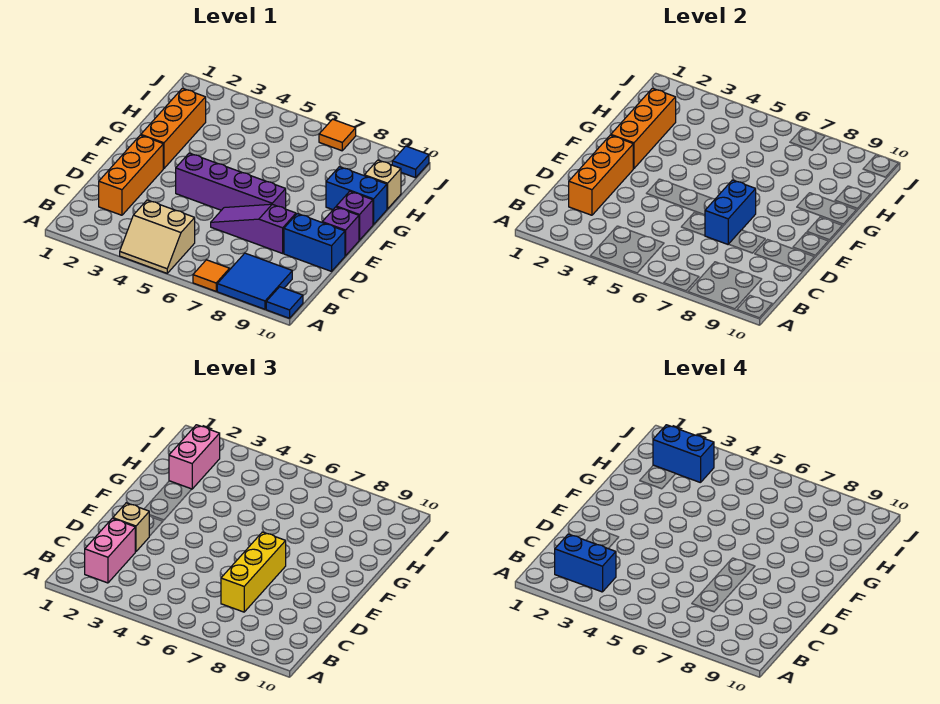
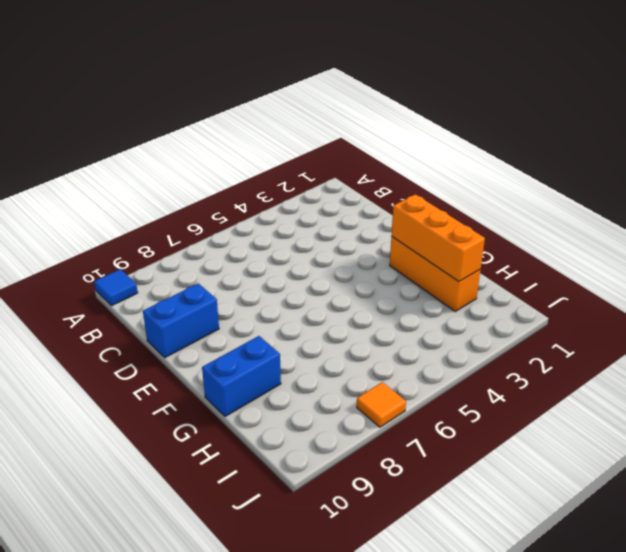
none -> tan slope A4:B5 level 1 top B
none -> orange tile A7 level 1
none -> blue tile A8:B9 level 1

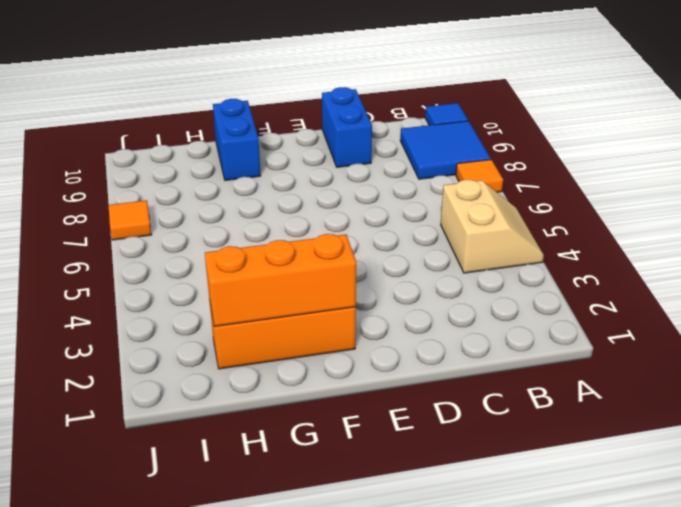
none -> orange brick C2:E2 level 1
none -> purple slope D6:D8 level 1 top 8
none -> purple brick E4:E7 level 1

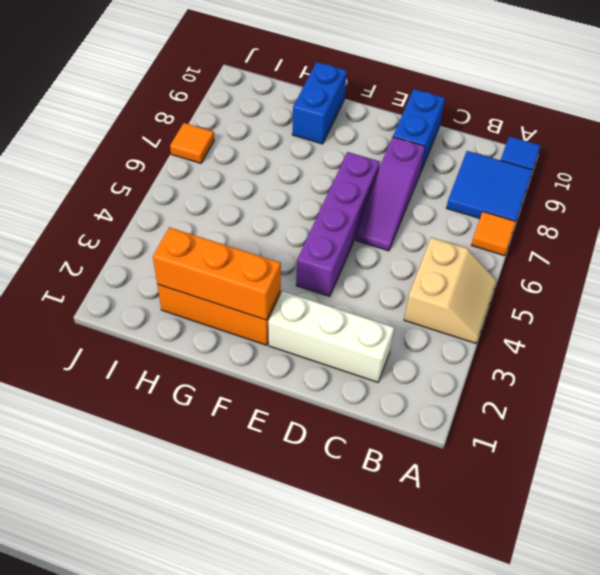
white brick C2:E2 level 1 -> orange brick C2:E2 level 1
none -> purple brick E10 level 1
none -> purple brick F10 level 1
none -> tan brick H10 level 1

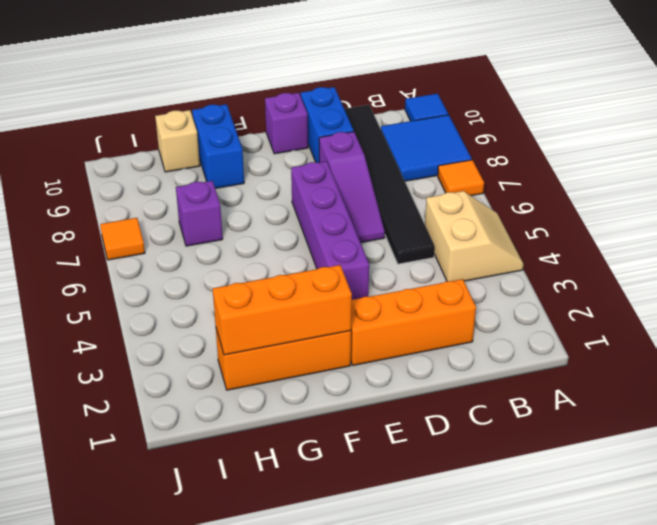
black tile C5:C10 level 1 -> none
purple brick H7 level 1 -> purple brick F10 level 1
none -> blue tile J10 level 1
none -> orange brick C2:E2 level 2
none -> blue brick D7:E7 level 2

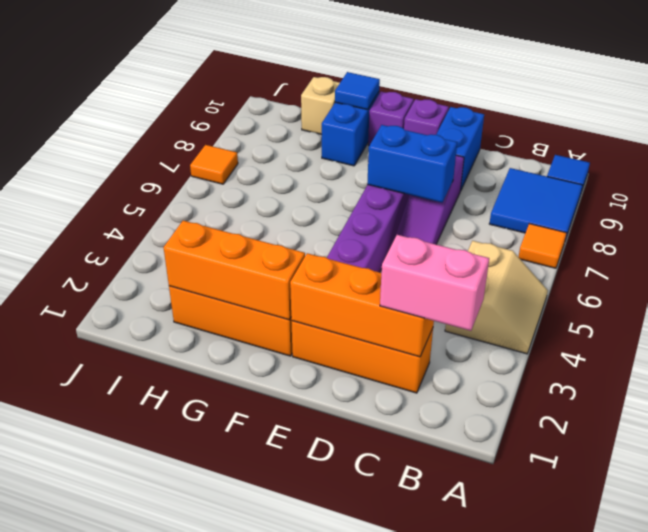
blue tile G10 level 2 -> blue tile J10 level 1
none -> yellow brick C7:E7 level 3
none -> tan brick D2 level 3
none -> pink brick H2:I2 level 3

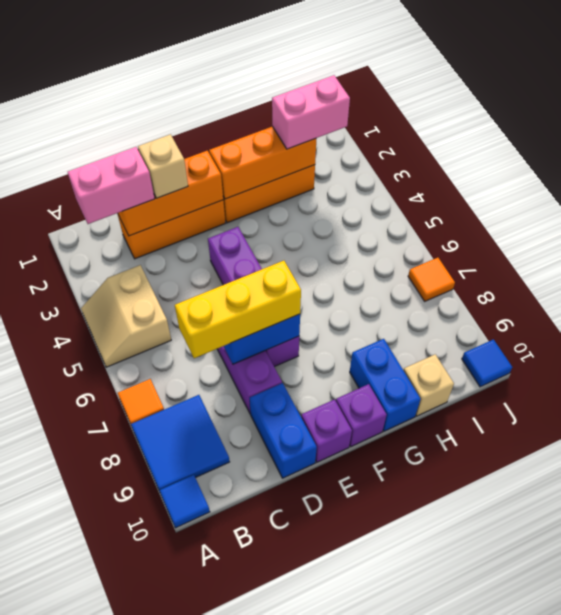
none -> blue brick B2:B3 level 4
none -> blue brick I2:I3 level 4

